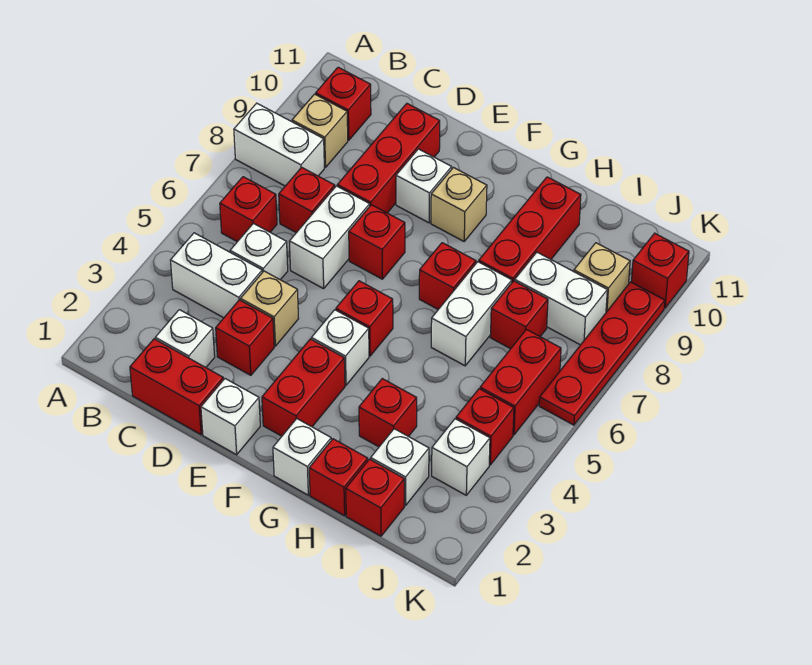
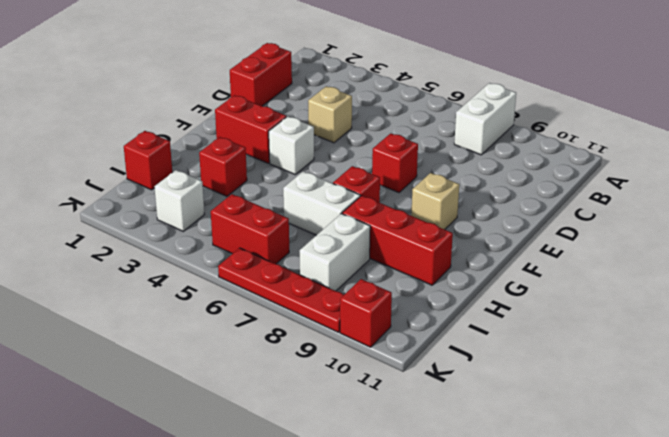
none -> white brick B4:C4 level 1
none -> red brick B6 level 1
none -> tan brick B9 level 1
none -> red brick B10 level 1

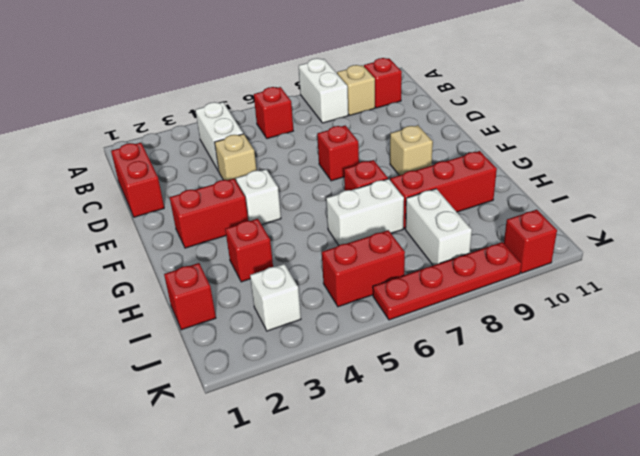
none -> white brick C2 level 1
none -> white brick C5 level 1
none -> red brick C7 level 1
none -> red brick D3 level 1

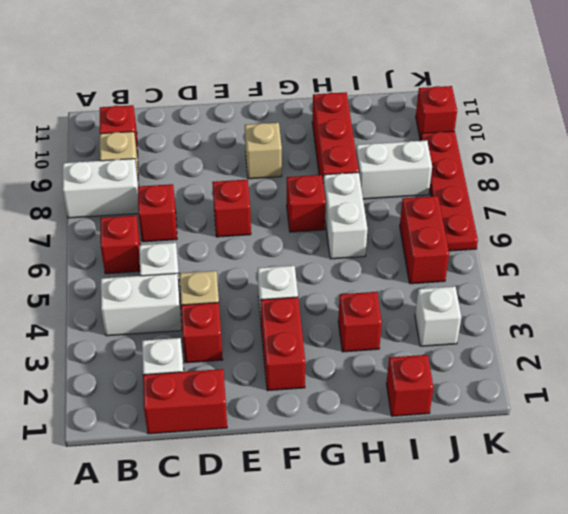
none -> white brick D6:D7 level 1
none -> red brick D8:D10 level 1
none -> white brick E1 level 1
none -> white brick E9 level 1

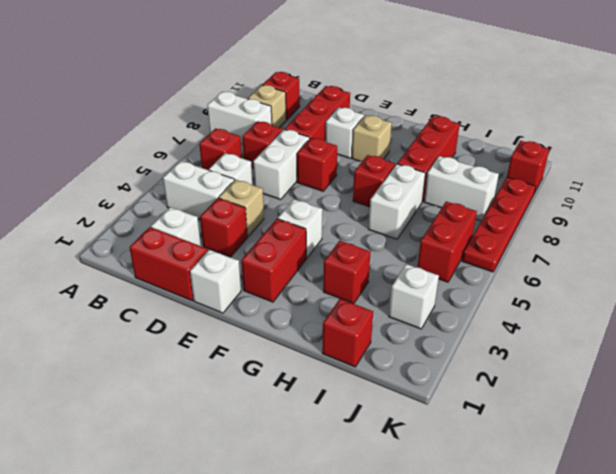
none -> red brick F5 level 1
none -> white brick G1 level 1
none -> red brick H1 level 1
none -> white brick I2 level 1

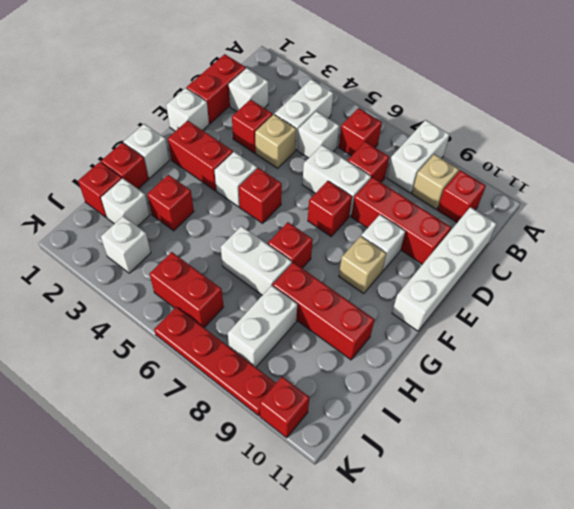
white brick C11:F11 level 1 -> none
none -> red brick I7 level 1
none -> red brick J4 level 1
none -> tan brick J9 level 1

